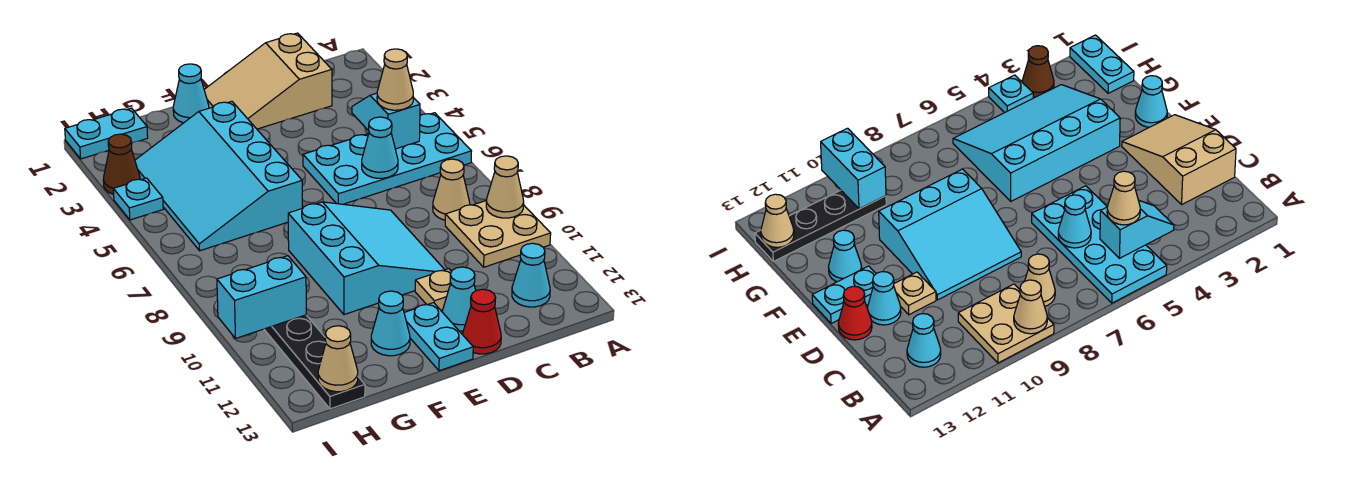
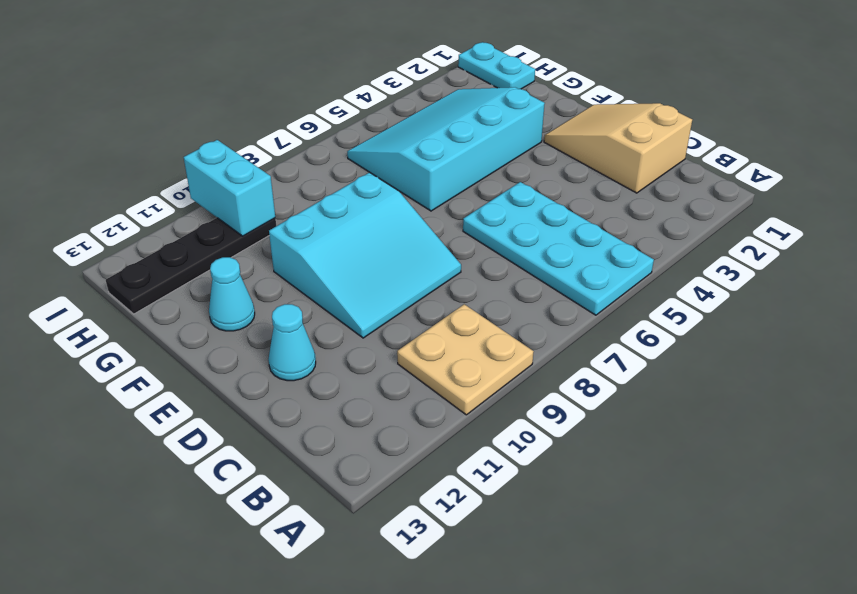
none -> tan cone B8 level 1
none -> cyan cone B12 level 1
none -> tan plate D11 level 1

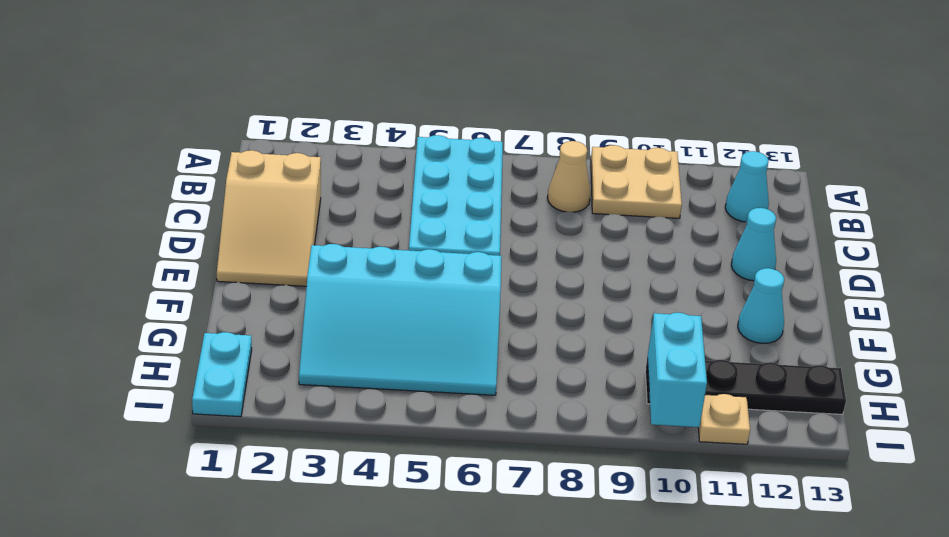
tan plate I11 level 1 -> tan plate D11 level 1
none -> cyan slope D8:F10 level 1 top F
none -> red cone D13 level 1
none -> cyan plate E12:E13 level 1

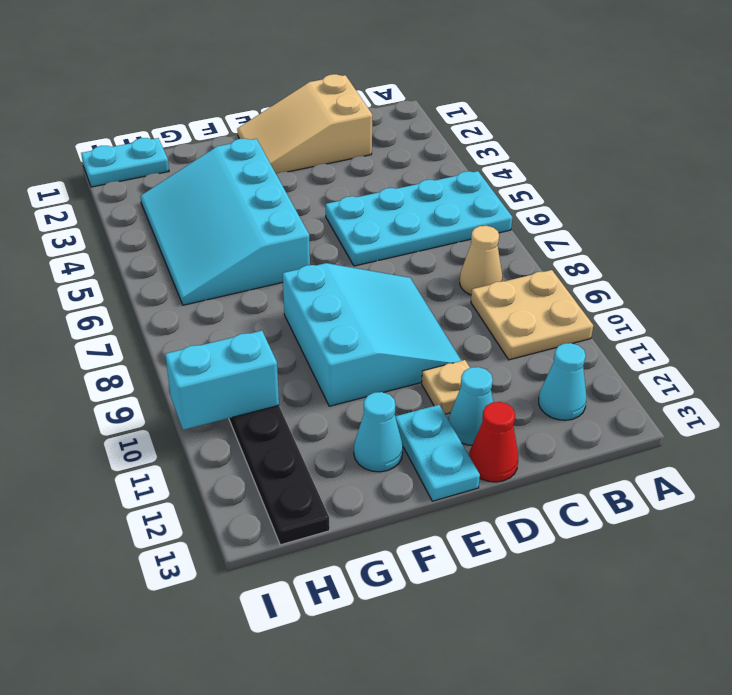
none -> cyan cone F1 level 1
none -> brown cone I3 level 1
none -> cyan plate I4 level 1

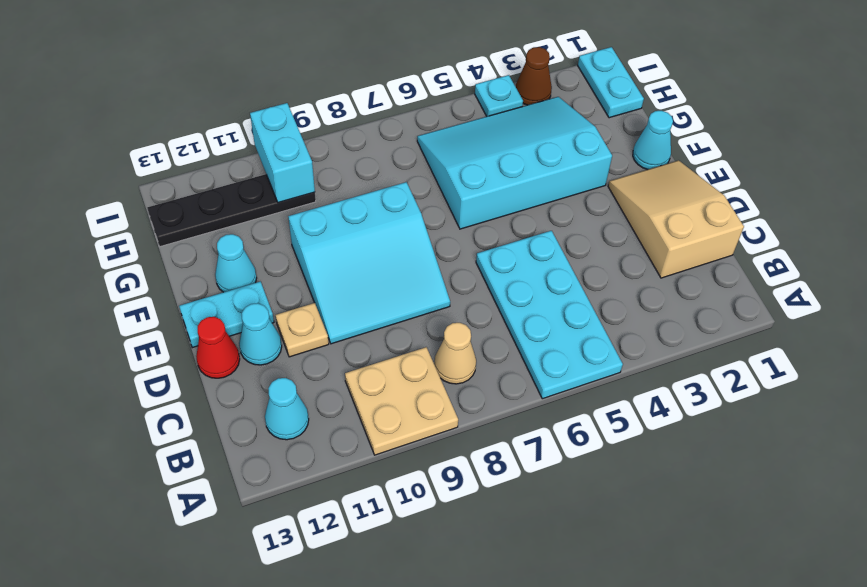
none -> tan cone A9 level 2
none -> cyan slope B4:B5 level 2 top 5
none -> cyan cone C6 level 2

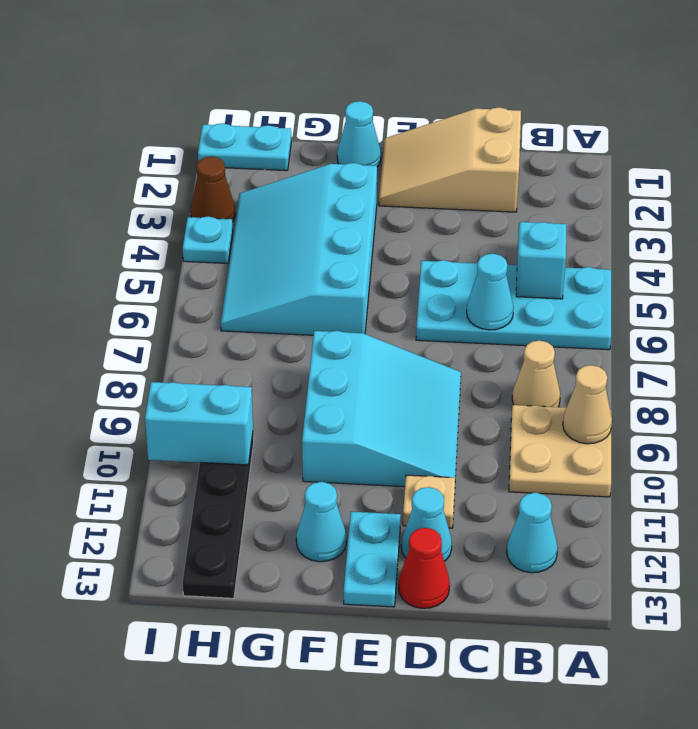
none -> tan cone H13 level 2
none -> tan cone B5 level 3

